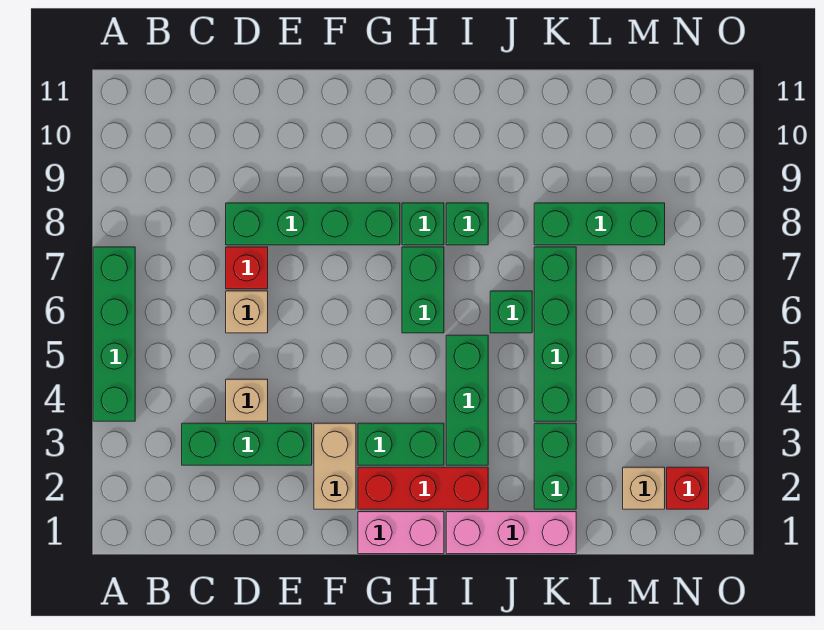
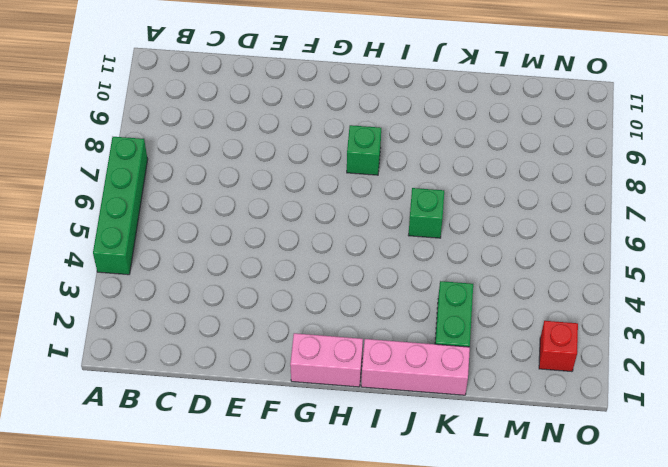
none -> green brick C3:E3 level 1
none -> tan brick D4 level 1
none -> tan brick D6 level 1

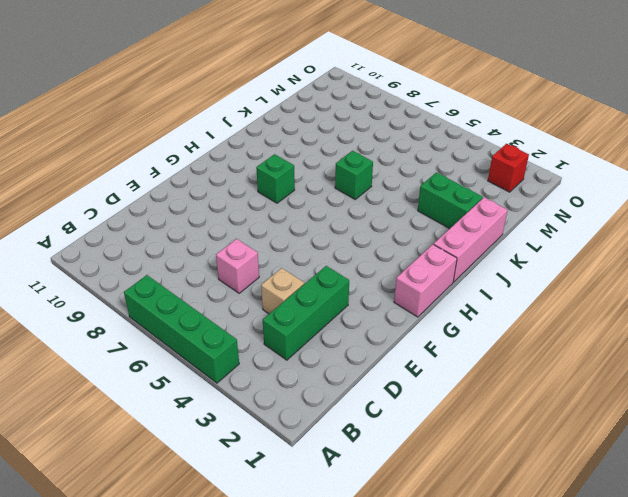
pink brick D6 level 1 -> tan brick D6 level 1
none -> red brick D7 level 1
none -> green brick D8:G8 level 1
none -> tan brick F2:F3 level 1

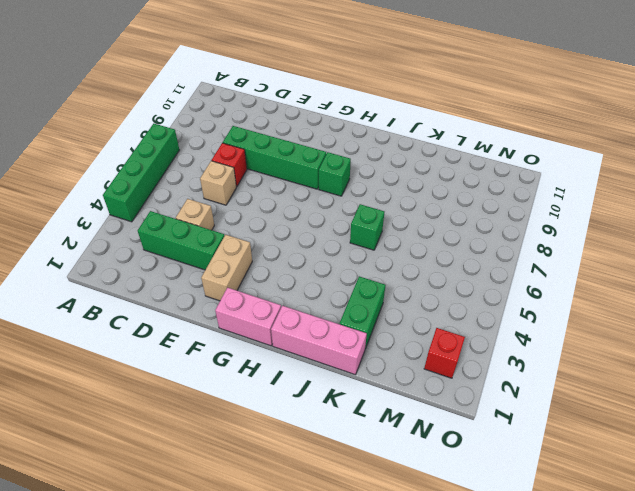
none -> red brick G2:I2 level 1
none -> green brick G3:H3 level 1
none -> green brick H6:H7 level 1

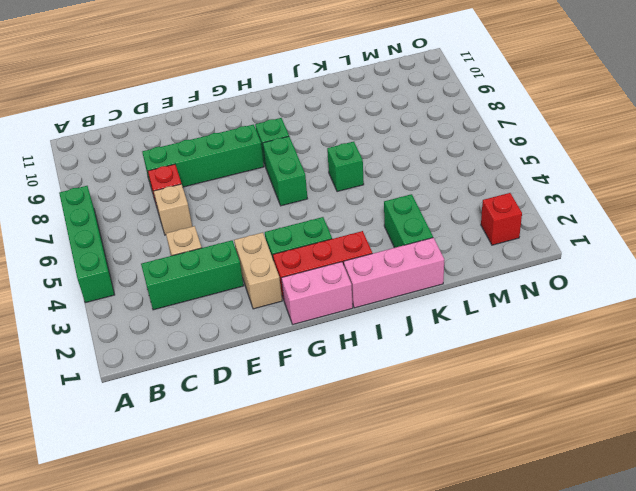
none -> green brick I3:I5 level 1
none -> green brick I8 level 1
none -> green brick K4:K7 level 1

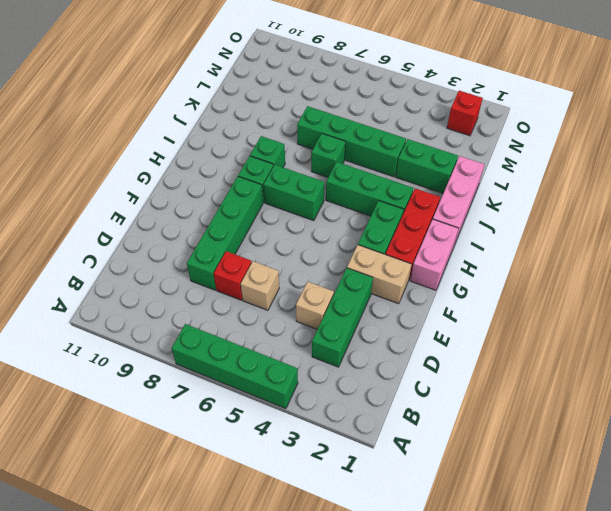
none -> green brick K8:M8 level 1
none -> tan brick M2 level 1

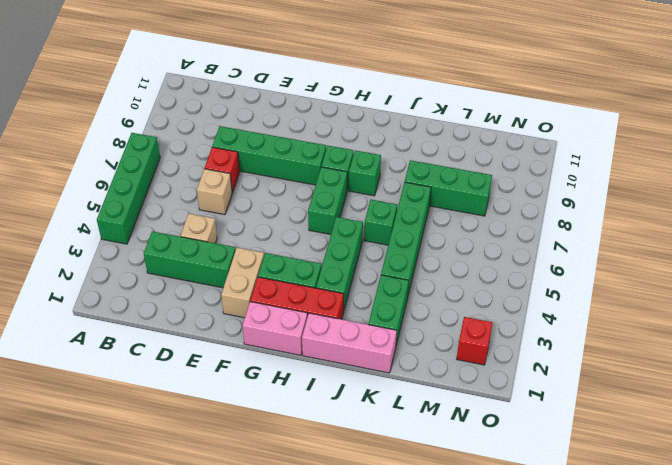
none -> tan brick M2 level 1

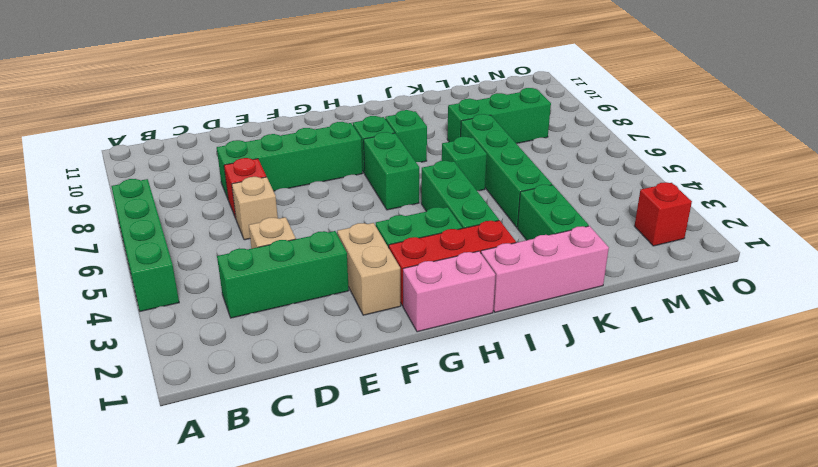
none -> tan brick M2 level 1

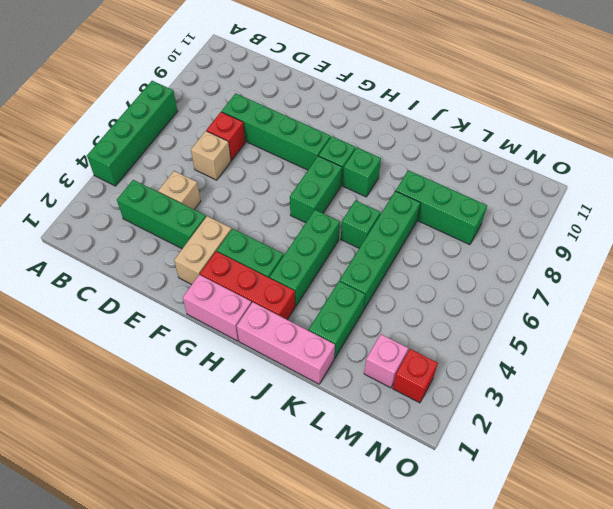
pink brick M2 level 1 -> tan brick M2 level 1

